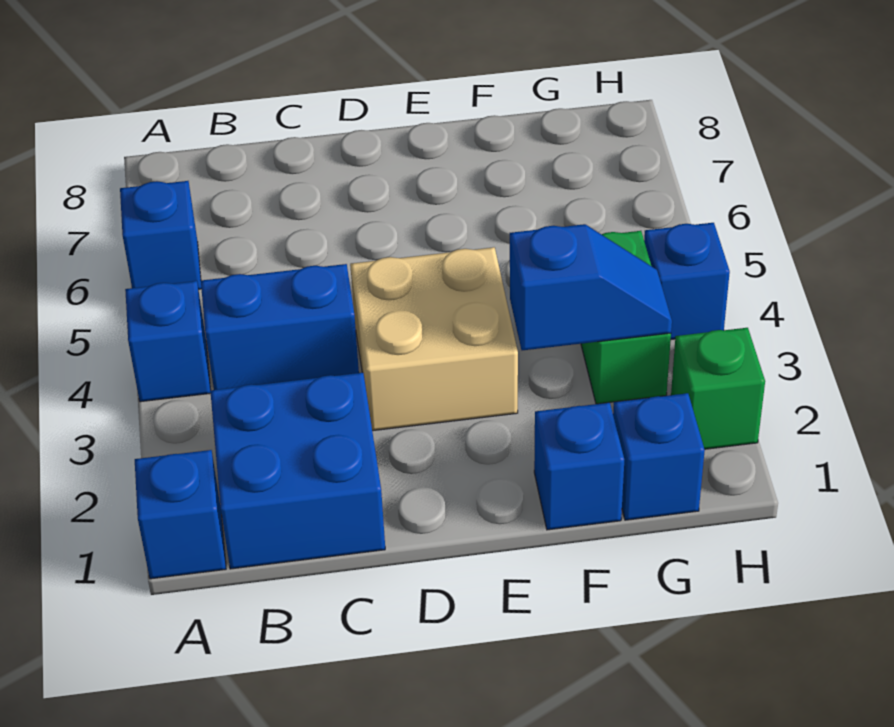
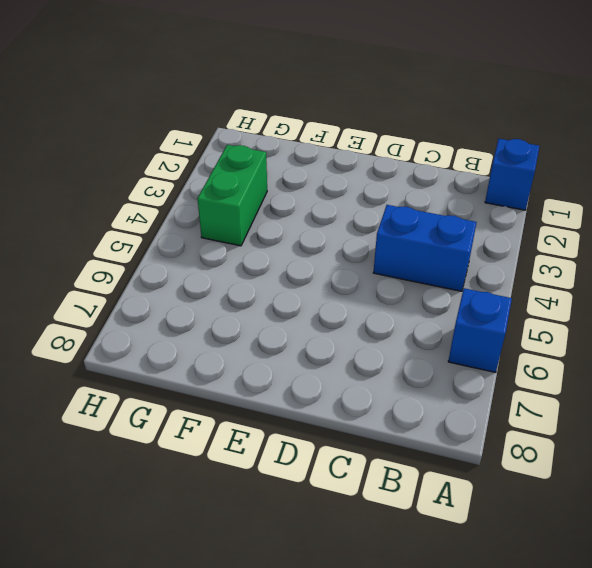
none -> blue brick A4 level 1
none -> blue brick B1:C2 level 1
none -> tan brick D3:E4 level 1

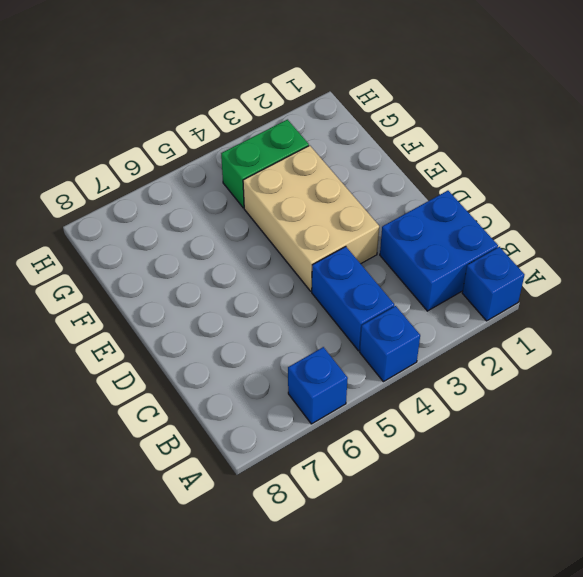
tan brick D3:F4 level 1 -> tan brick D3:E4 level 1
none -> blue brick F1 level 1
none -> blue brick G1 level 1
none -> green brick H2 level 1

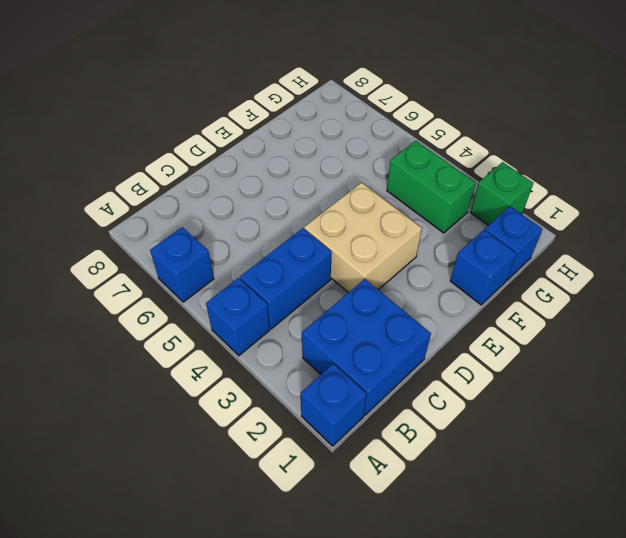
none -> blue brick H4 level 1
none -> blue slope F3:G3 level 2 top F

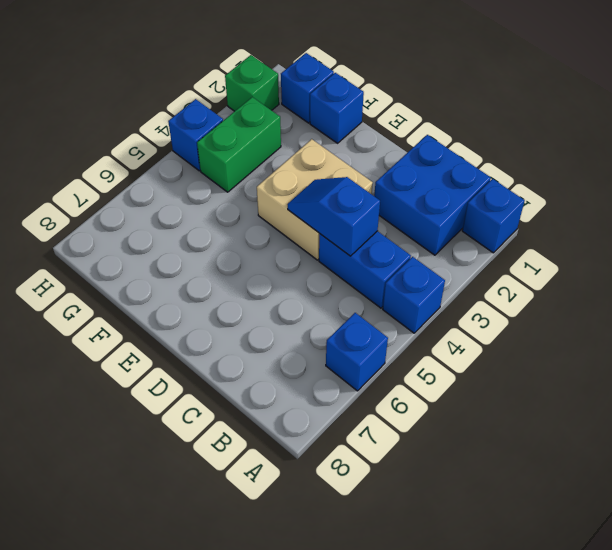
blue slope C4:D4 level 2 top C -> blue slope F3:G3 level 2 top F

